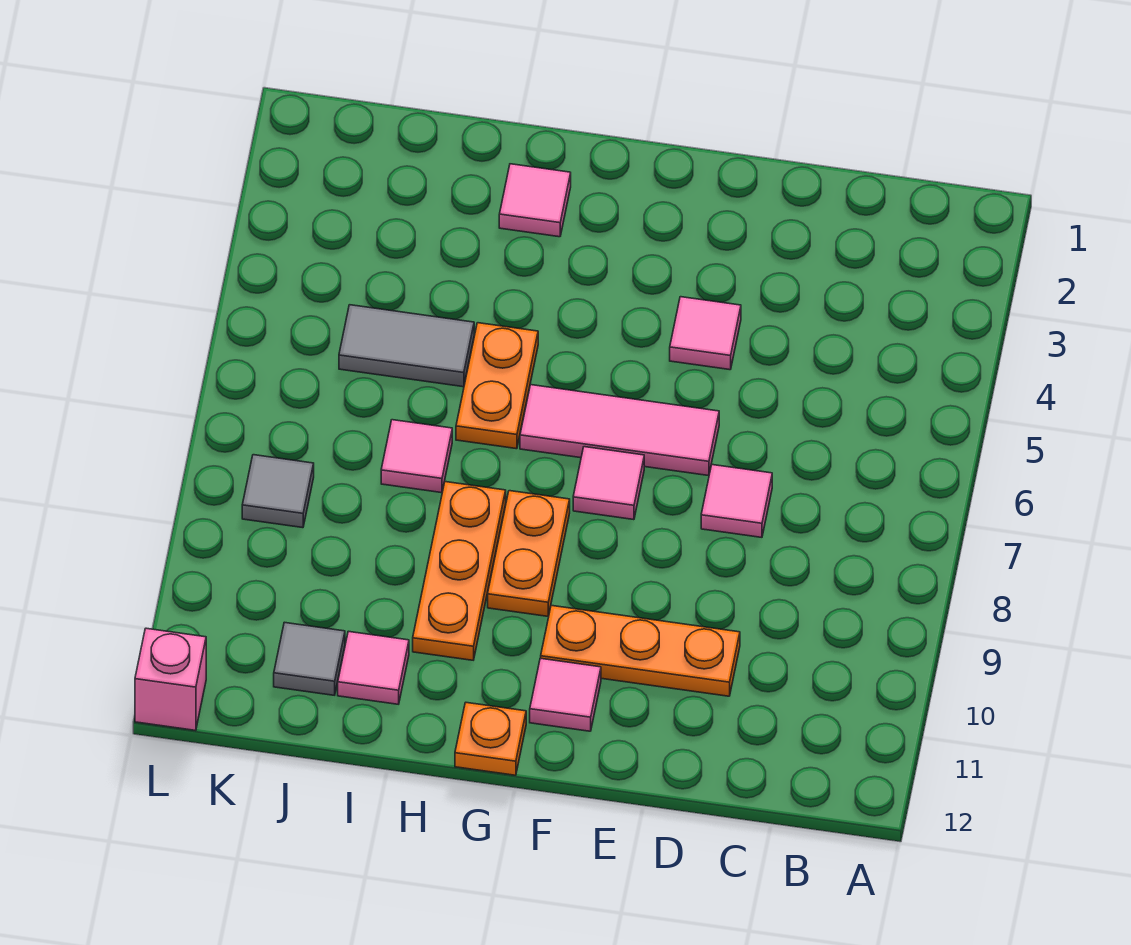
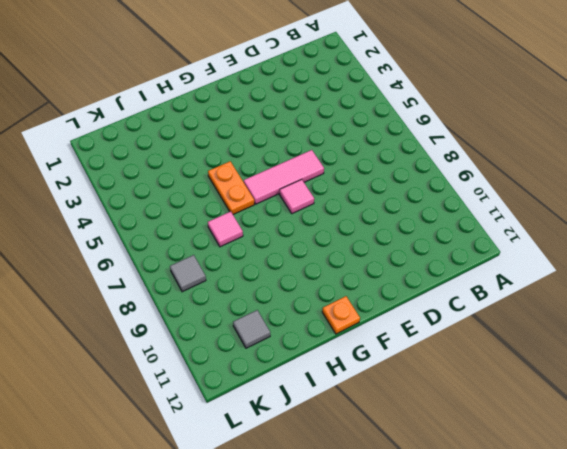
none -> pink tile D7 level 1
none -> orange plate D10:F10 level 1
none -> pink tile E4 level 1

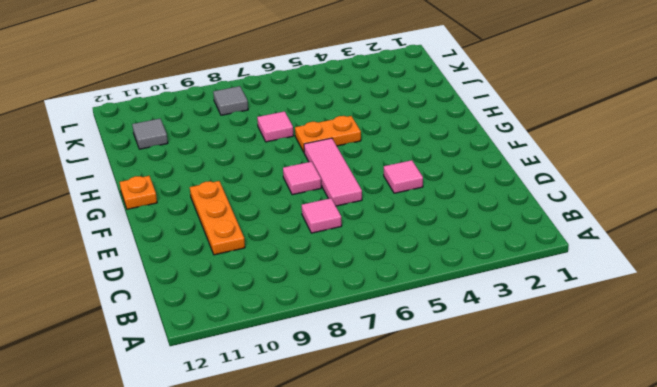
none -> pink tile F11 level 1
none -> orange plate G8:G9 level 1
none -> pink tile H2 level 1

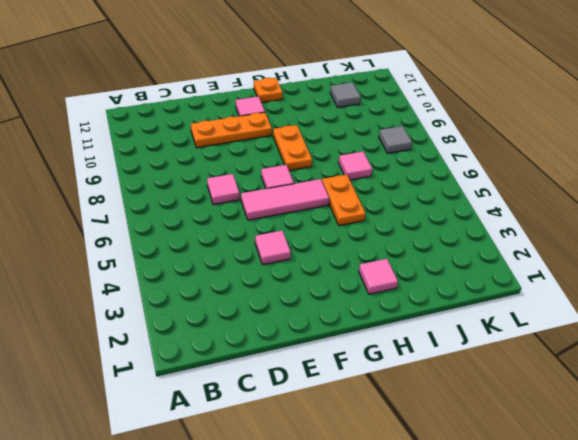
none -> orange plate H8:H10 level 1
none -> grey tile I5:J5 level 1
none -> pink tile I11 level 1

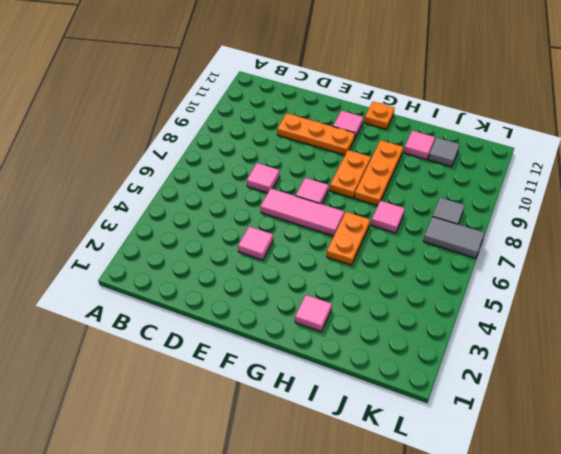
grey tile K7:L7 level 1 -> grey tile I5:J5 level 1
none -> pink brick L12 level 1

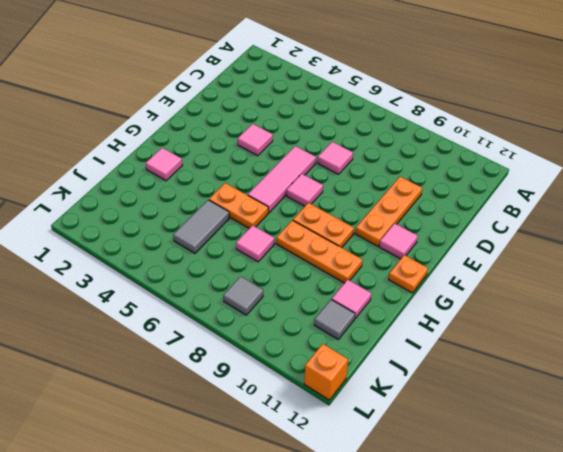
orange brick L12 level 1 -> pink brick L12 level 1

